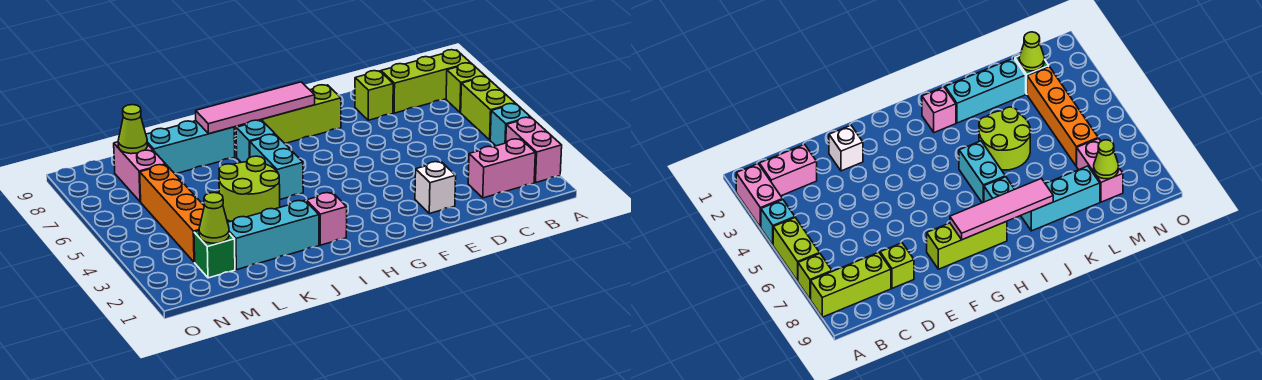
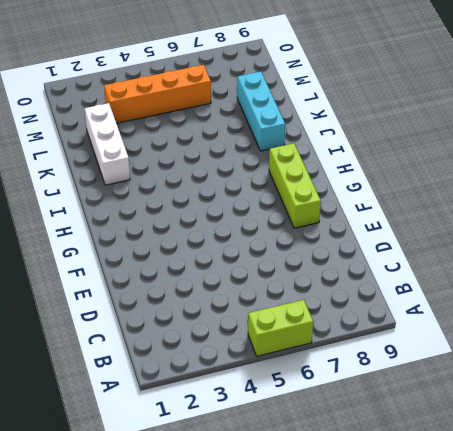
white brick J2:L2 level 1 -> cyan brick J2:L2 level 1
none -> pink brick A2:A3 level 1
none -> cyan brick A4 level 1
none -> lime brick A7 level 1

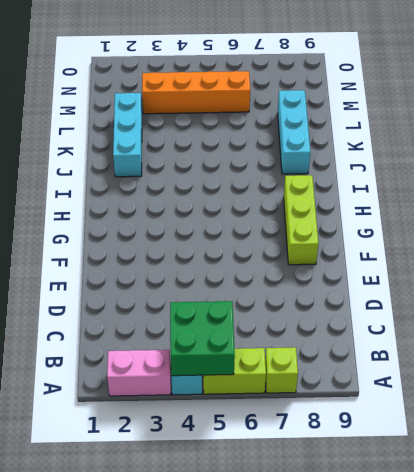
green brick A4:B5 level 2 -> none
none -> lime brick A8:C8 level 1
none -> pink brick B2:C2 level 1
none -> lime brick D8 level 1

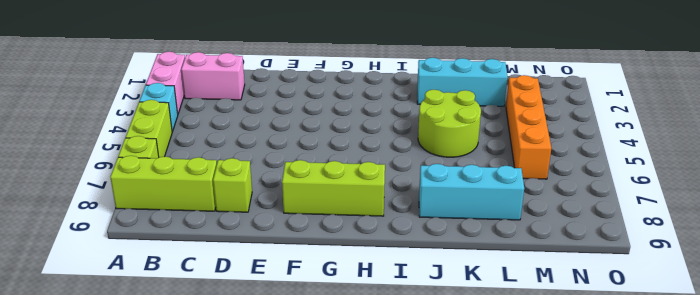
none -> white brick E2 level 1
none -> pink brick I2 level 1
none -> cyan brick I5:I6 level 1

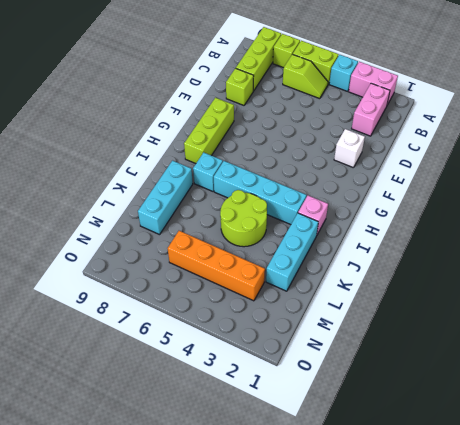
lime slope B5:B6 level 1 top 6 -> none
cyan brick I3:I6 level 1 -> cyan brick I5:I6 level 1
none -> green brick M2 level 1
none -> pink brick M7:M8 level 1
none -> pink tile G8:J8 level 2

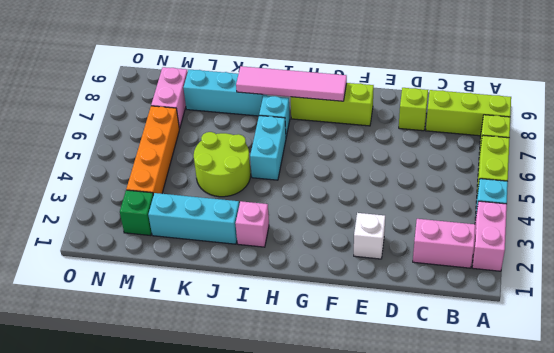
none -> lime cone M2 level 2
none -> lime cone M8 level 2

